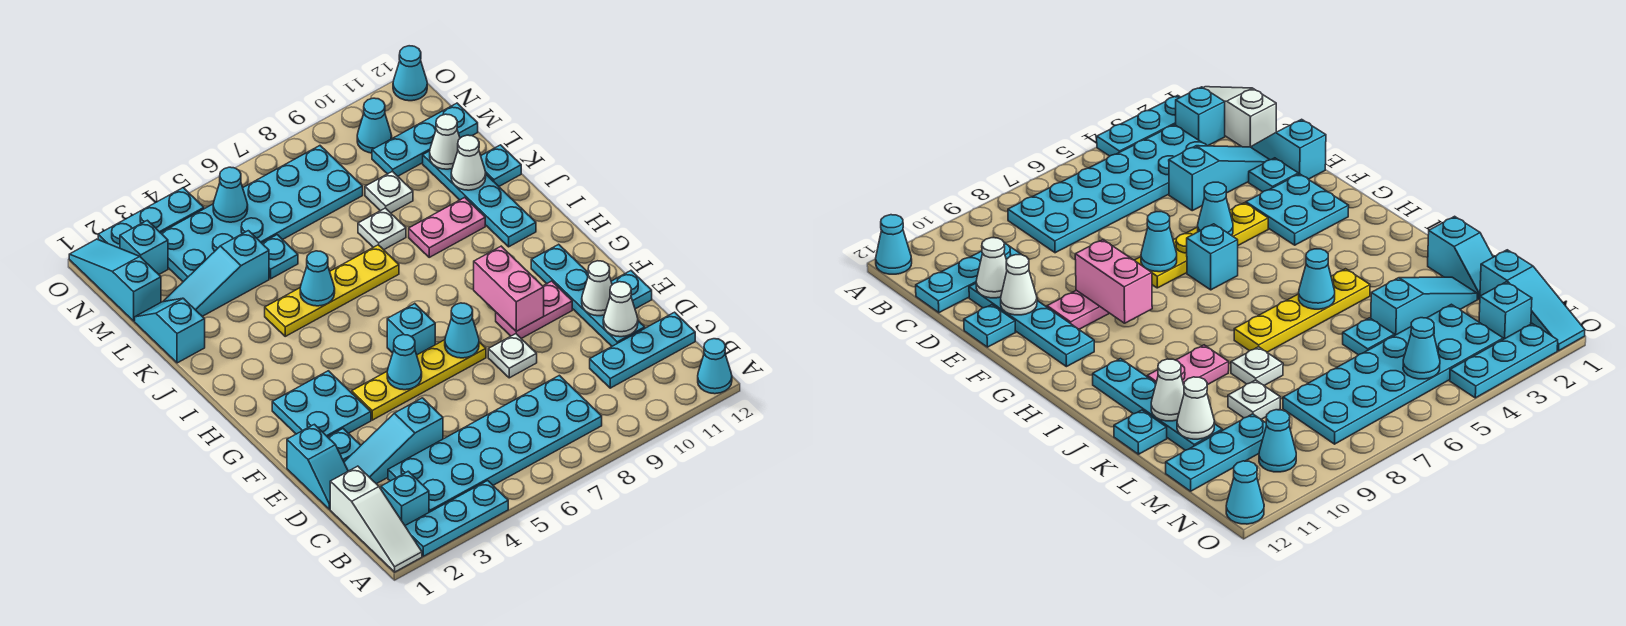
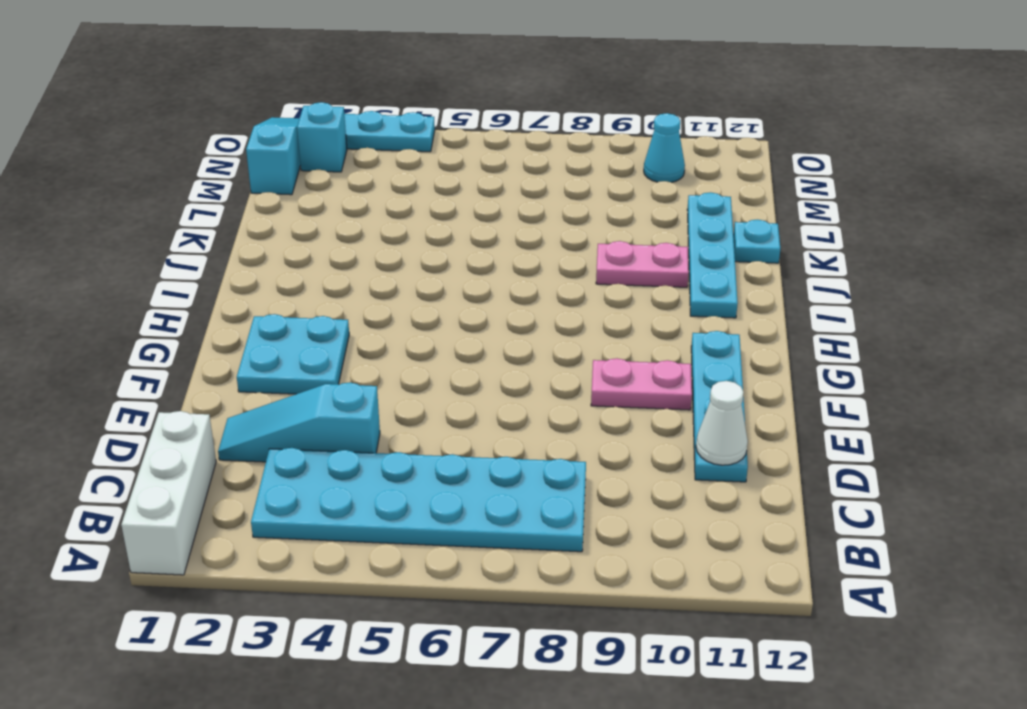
white brick A1:C1 level 1 -> white slope A1:C1 level 1 top C
none -> cyan plate A2:A4 level 1
none -> cyan cone A12 level 1
none -> cyan brick B2 level 1
none -> cyan plate C10:C12 level 1

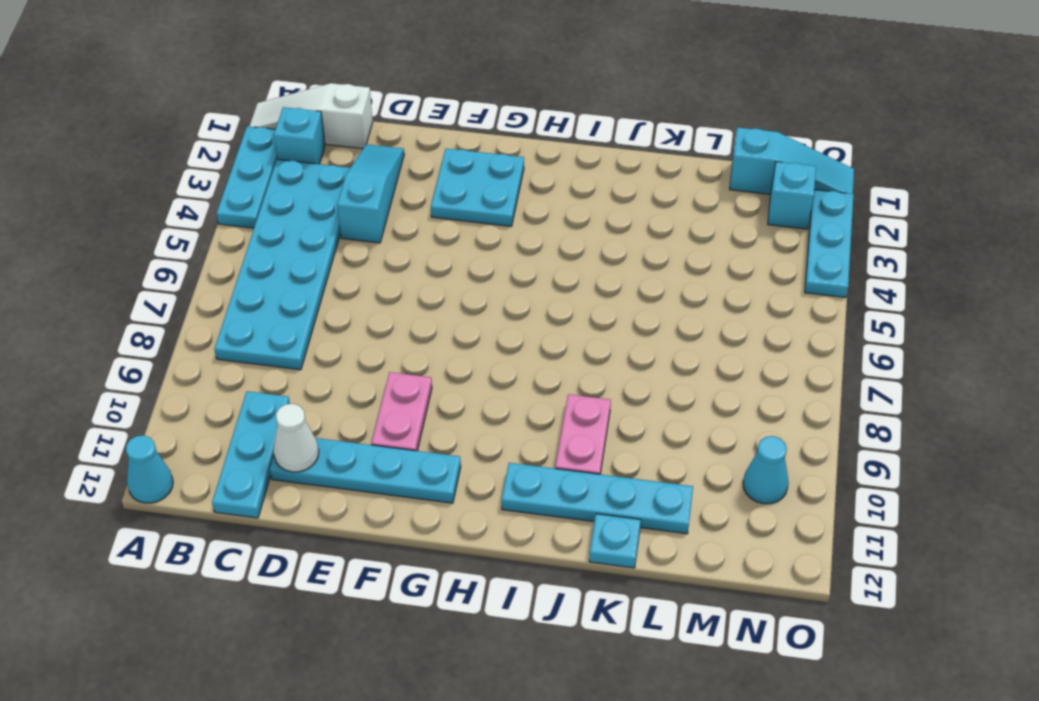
none -> cyan slope D1:E1 level 1 top E
none -> cyan plate E2 level 1
none -> white plate E8 level 1
none -> cyan plate E12 level 1

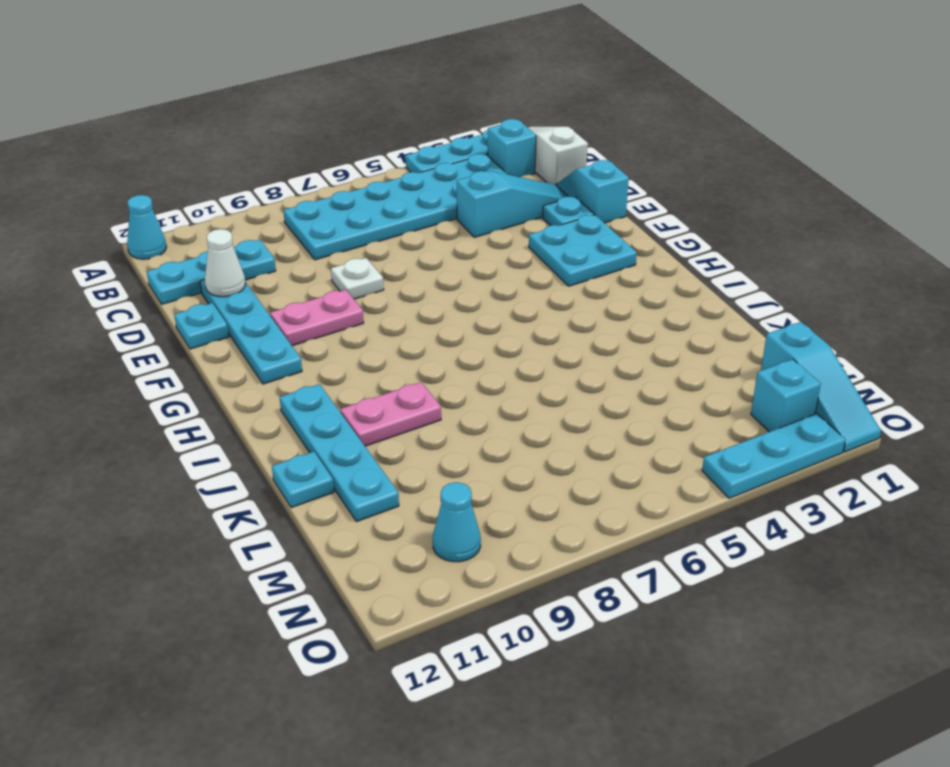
none -> yellow plate F4:F7 level 1
none -> cyan brick G6 level 1
none -> yellow plate J4:J7 level 1
none -> cyan slope K1:L1 level 1 top K

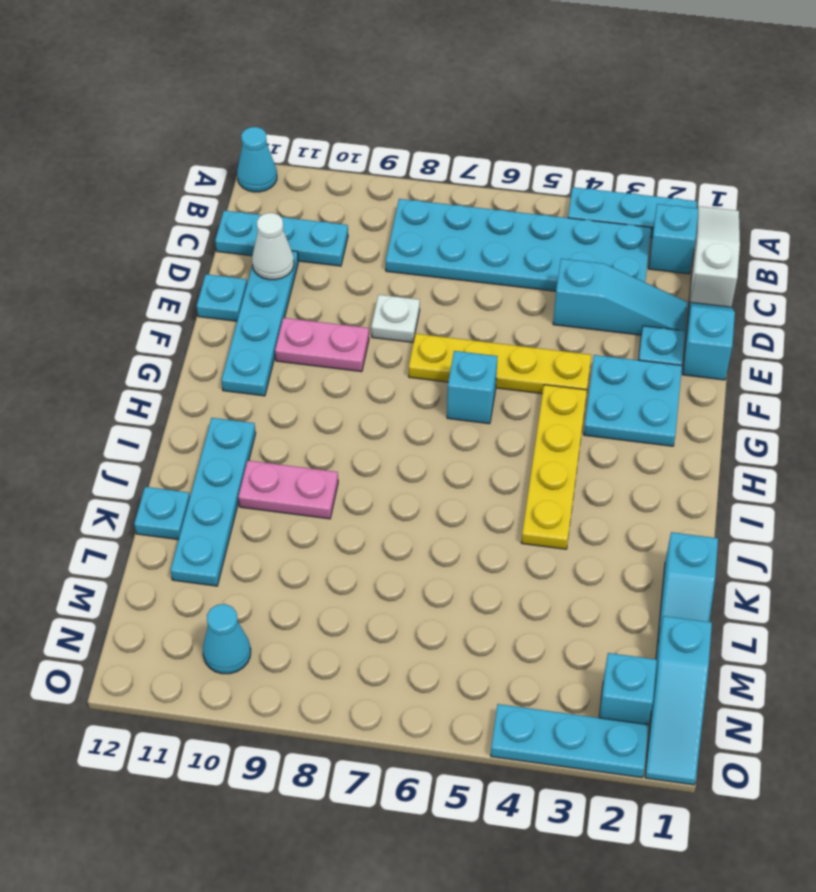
yellow plate G4:J4 level 1 -> yellow plate J4:J7 level 1
none -> white plate K8 level 1
none -> cyan slope L2:L4 level 1 top 4
none -> cyan plate L5 level 1
none -> white plate L9 level 1

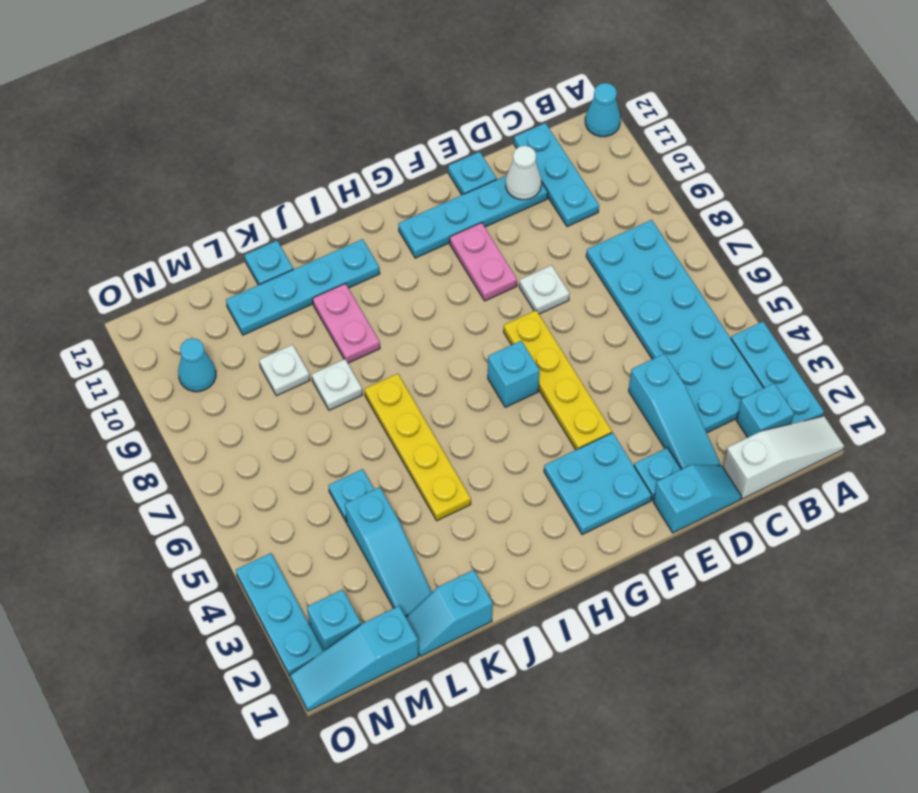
none -> cyan plate M3:N8 level 1
none -> cyan plate M10:M12 level 1
none -> cyan cone O12 level 1
none -> white cone E11 level 2

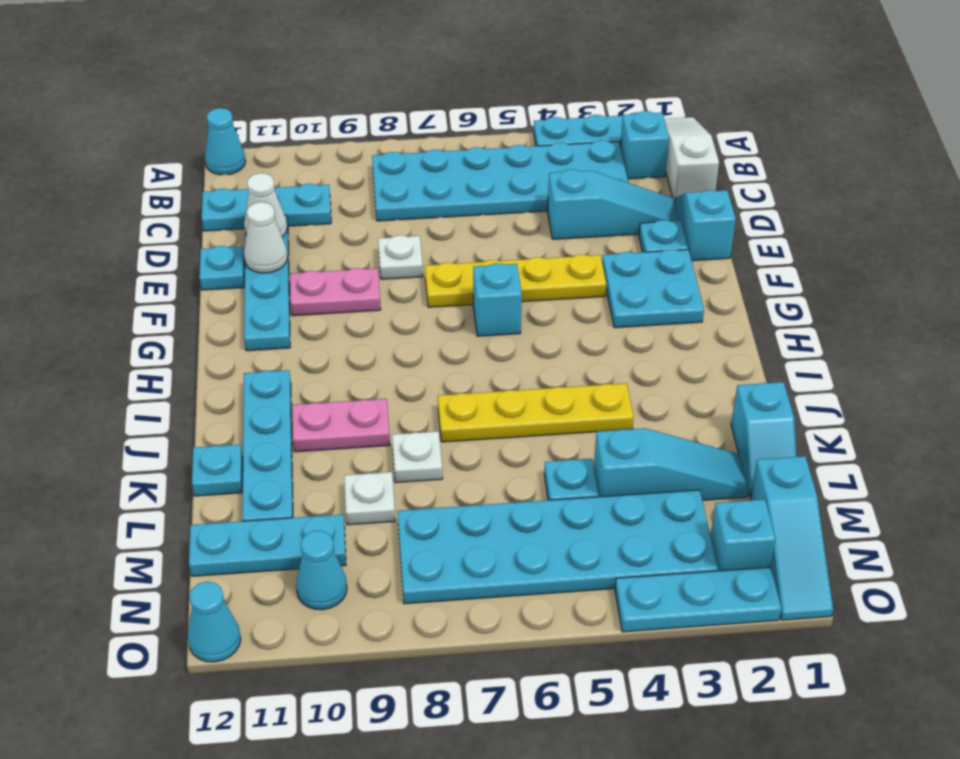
none -> cyan cone F5 level 2
none -> cyan cone F7 level 2
none -> pink brick F9:G9 level 2
none -> cyan cone J5 level 2

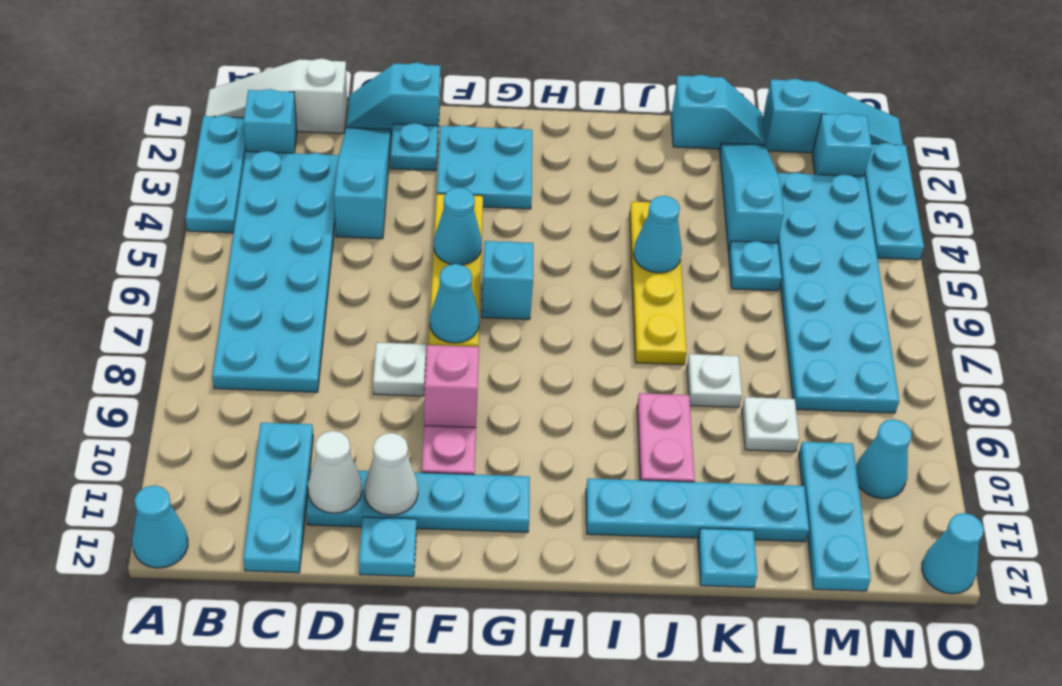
pink brick F9 level 2 -> pink brick F9:G9 level 2
none -> white cone K11 level 2
none -> white cone L11 level 2
none -> cyan cone N5 level 2

